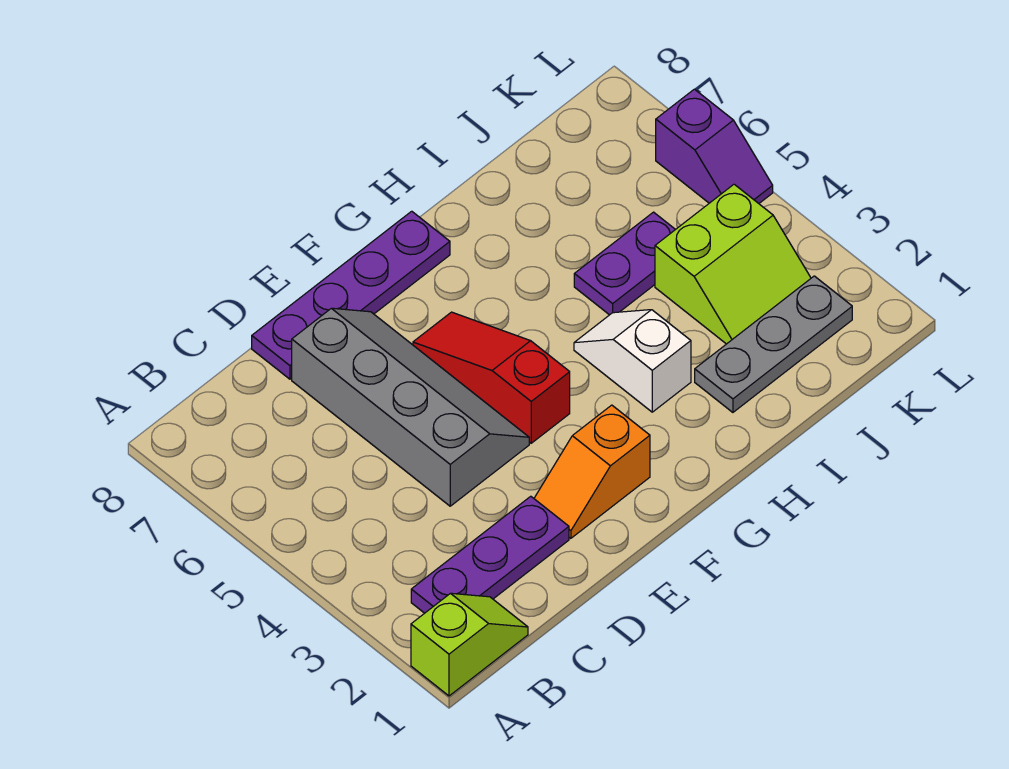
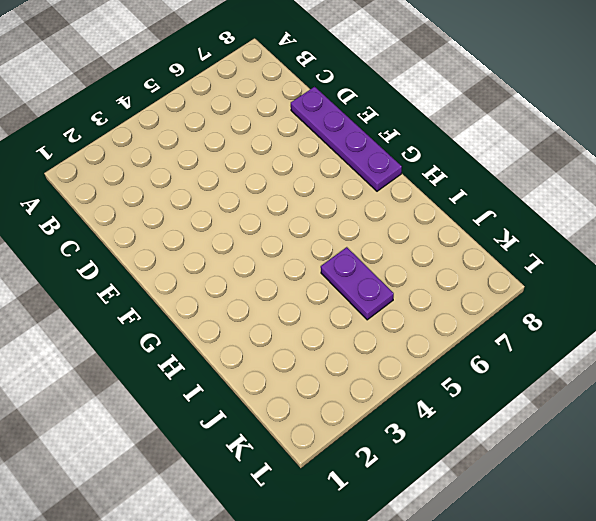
none -> lime slope A1:B1 level 1 top A
none -> purple plate B2:D2 level 1

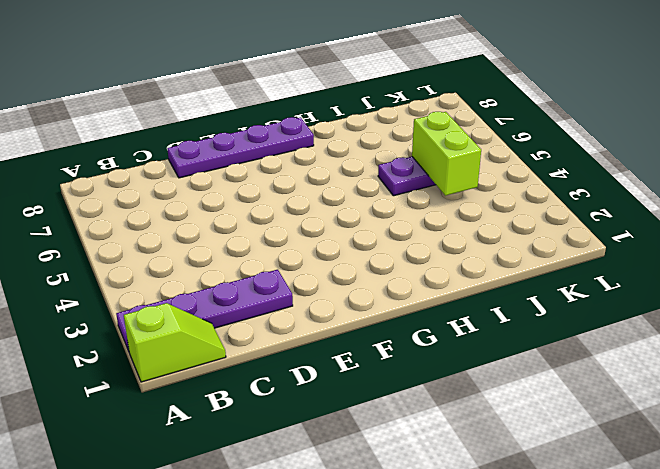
purple plate A2:D2 level 1 -> purple plate B2:D2 level 1
lime brick J4:J5 level 2 -> none
none -> grey slope D4:E7 level 1 top D
none -> orange slope E2:F2 level 1 top F

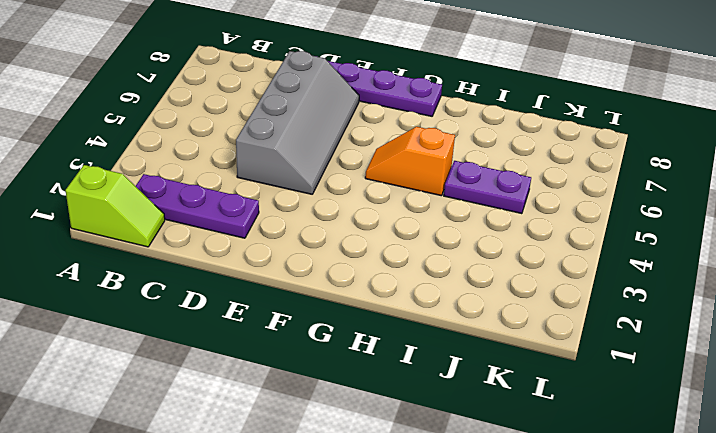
orange slope G5:H5 level 1 top H -> orange slope E2:F2 level 1 top F
none -> red slope F4:F6 level 1 top 4
none -> white slope H3:H4 level 1 top 3

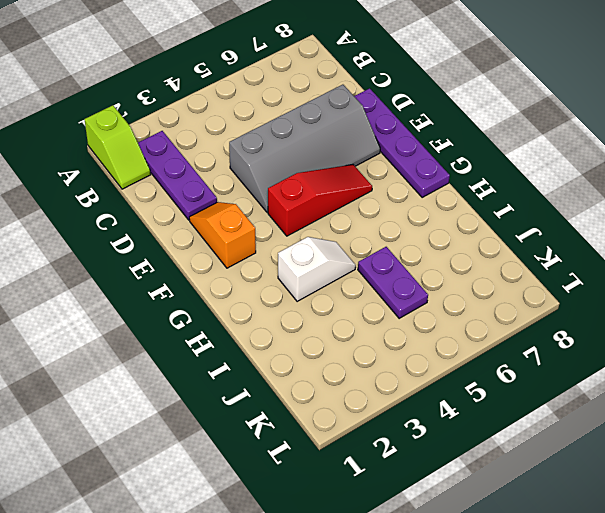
none -> grey plate I2:K2 level 1
none -> lime slope J3:K4 level 1 top 4

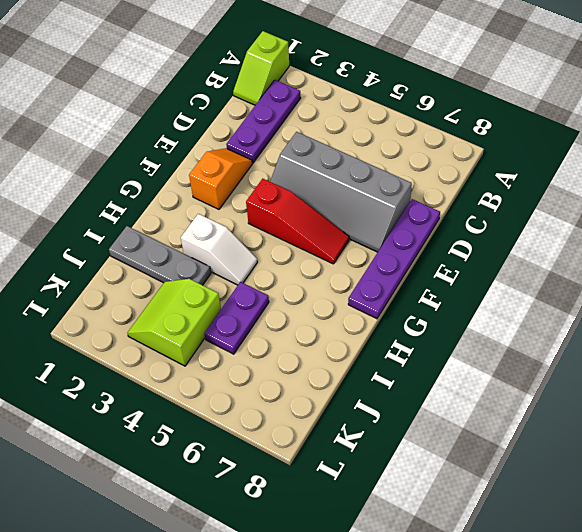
grey plate I1:I3 level 1 -> grey plate I2:K2 level 1
none -> purple slope L5:L6 level 1 top 6

